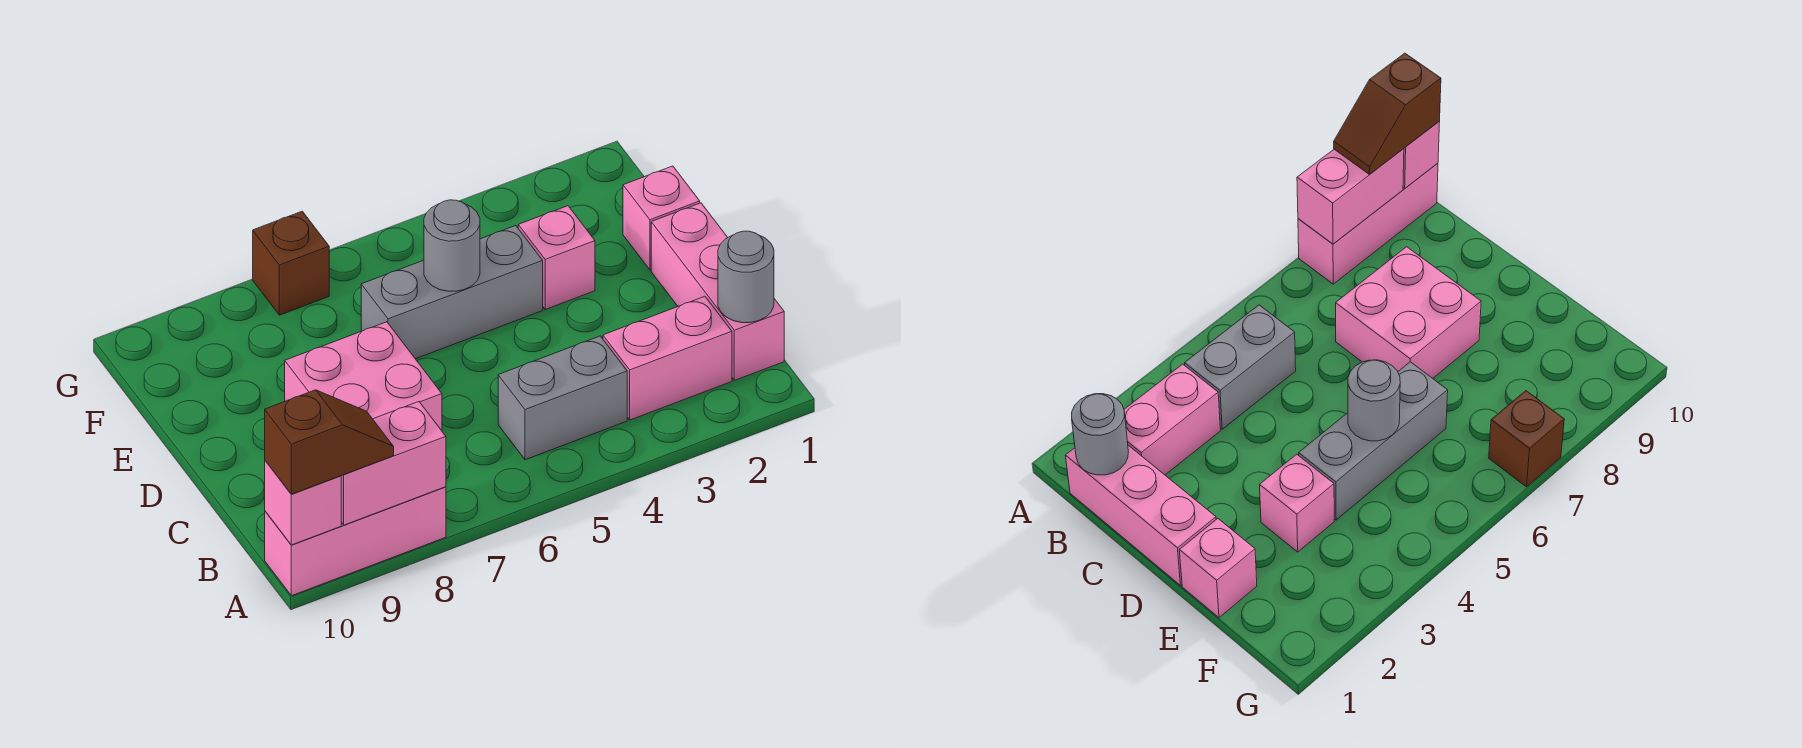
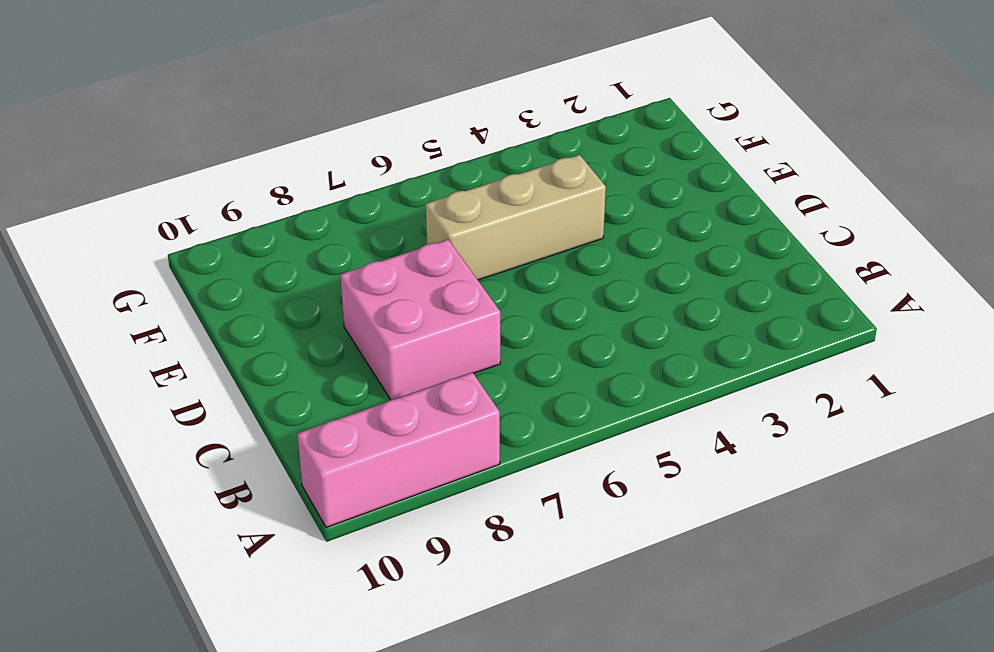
tan brick E4:E6 level 1 -> grey brick E4:E6 level 1
none -> pink brick B1:D1 level 1
none -> pink brick B2:B3 level 1
none -> grey brick B4:B5 level 1

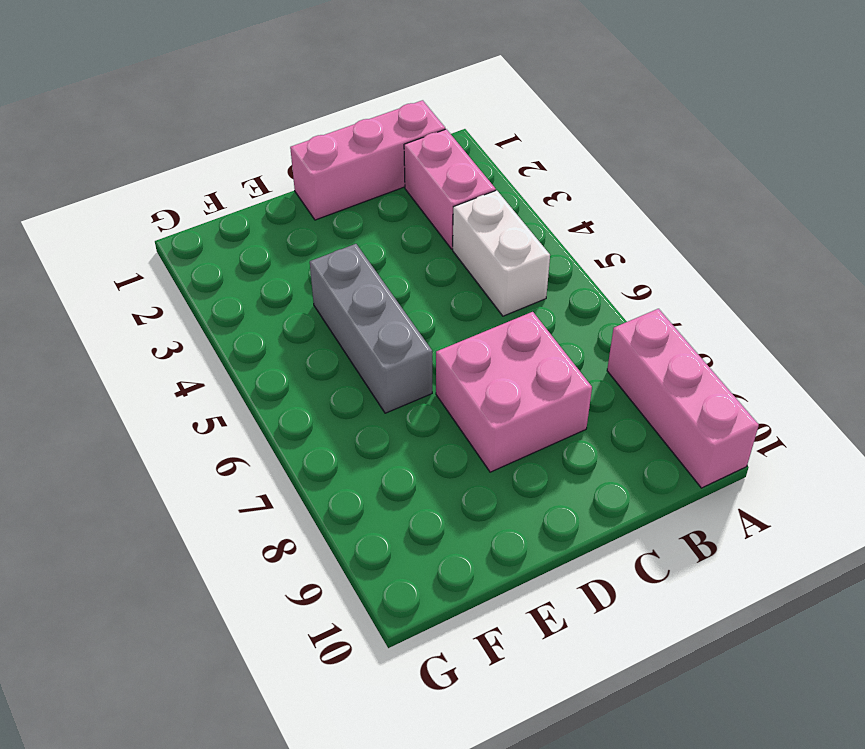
white brick B4:B5 level 1 -> grey brick B4:B5 level 1
none -> pink brick E1 level 1
none -> pink brick E3 level 1
none -> brown brick G7 level 1

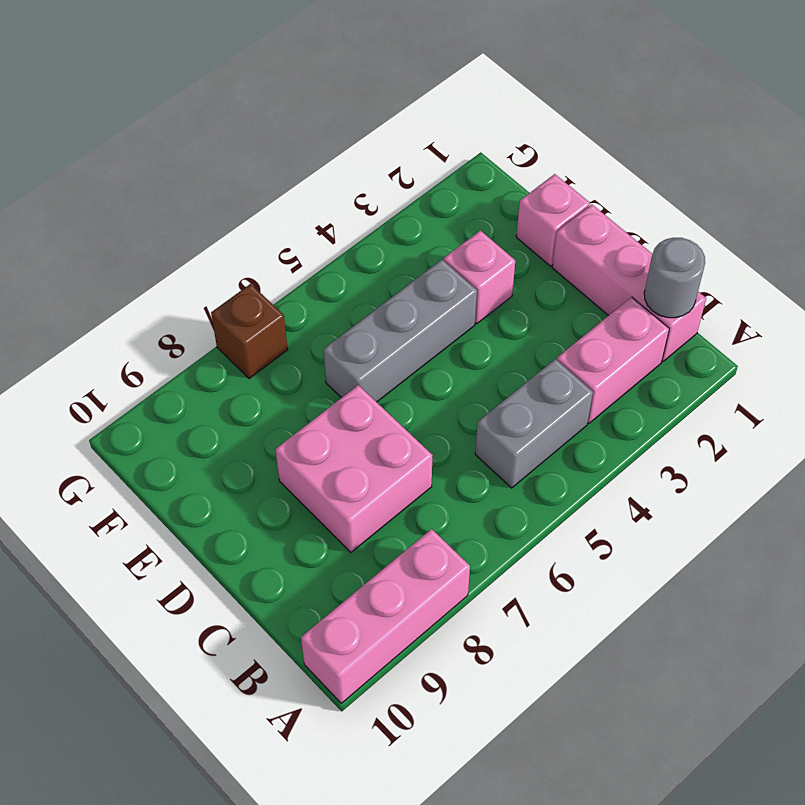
none -> pink brick A8:A9 level 2
none -> pink brick A10 level 2
none -> grey round brick E5 level 2

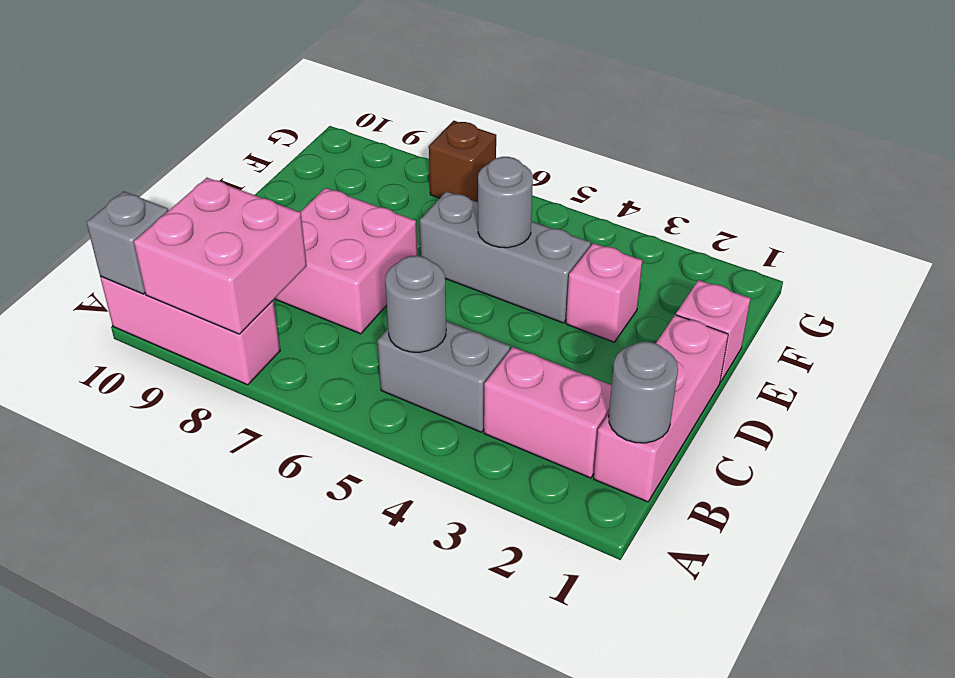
pink brick A8:B9 level 2 -> pink brick A8:A9 level 2
grey brick A10 level 2 -> pink brick A10 level 2
grey round brick B5 level 2 -> none
none -> brown slope A9:A10 level 3 top 10

